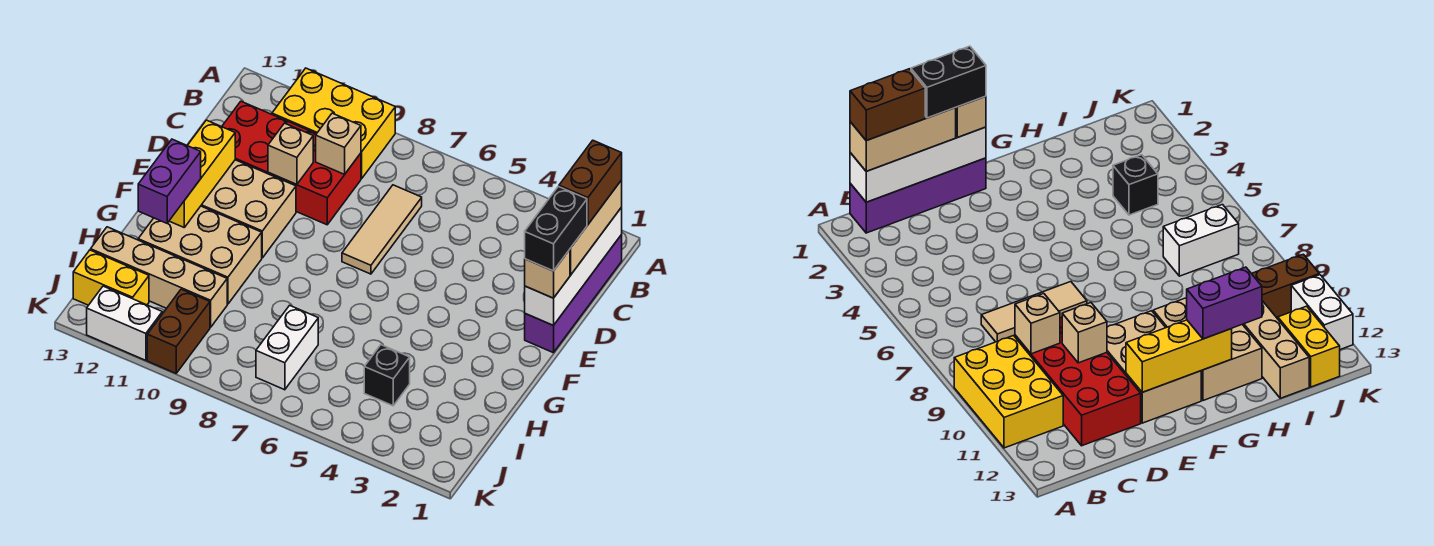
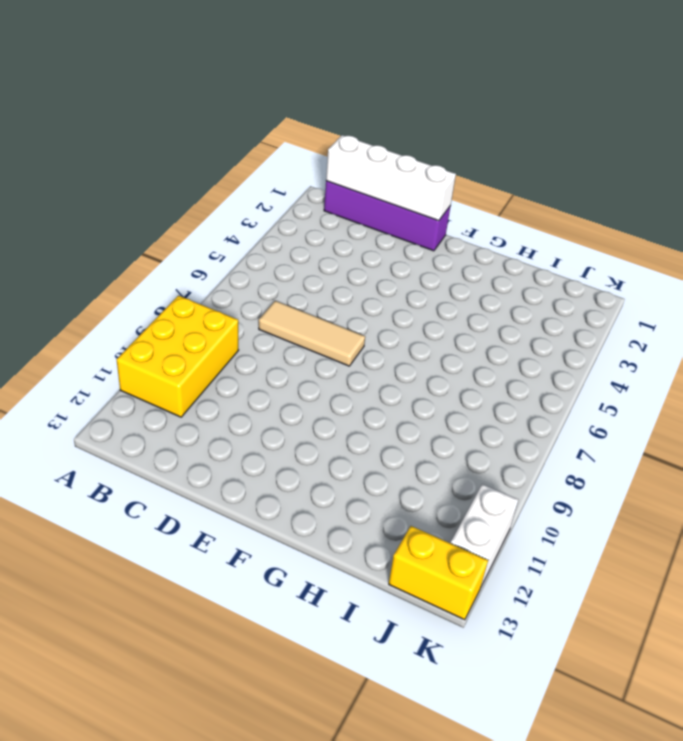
yellow brick J13:K13 level 1 -> yellow brick J12:J13 level 1
none -> red brick C9:D12 level 1
none -> tan brick E10:F12 level 1
none -> tan brick G10:H12 level 1

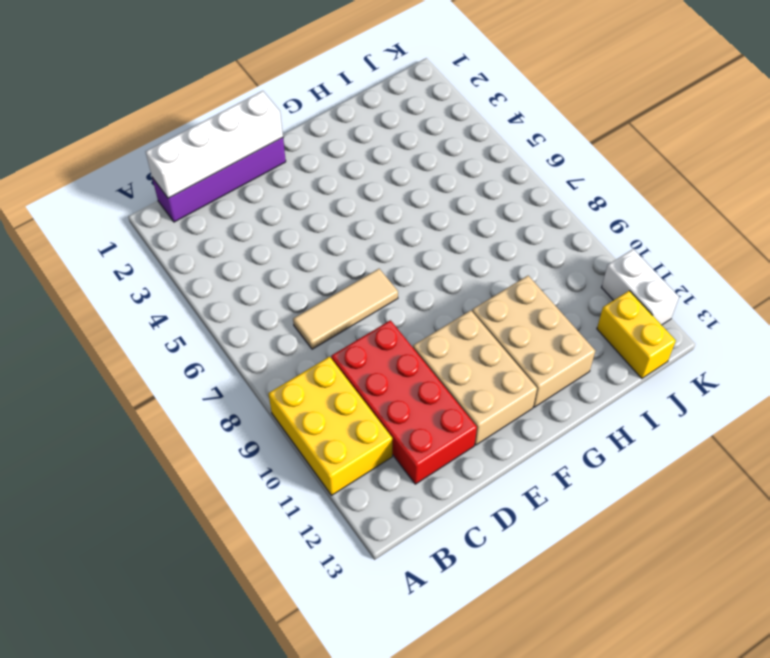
none -> black brick I4 level 1
none -> white brick I7:J7 level 1
none -> tan brick I10:I13 level 1

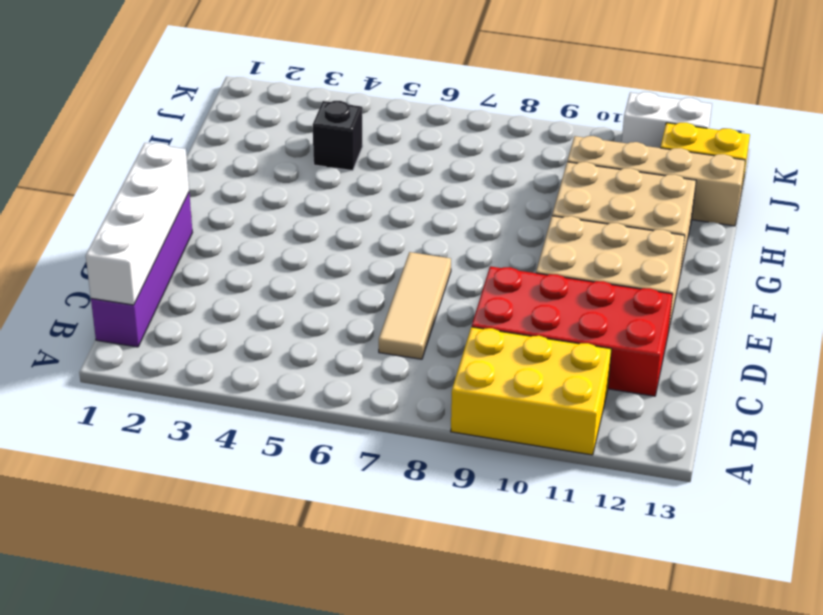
none -> white brick I7:J7 level 1
none -> brown brick J10:K10 level 1
none -> tan brick C9 level 2

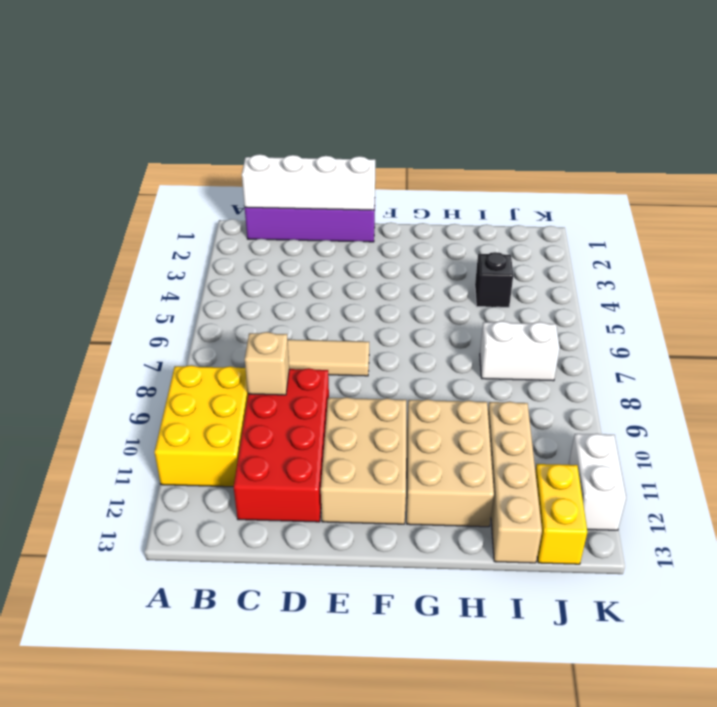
none -> brown brick J10:K10 level 1
none -> tan brick D10 level 2
none -> yellow brick E12:G12 level 2

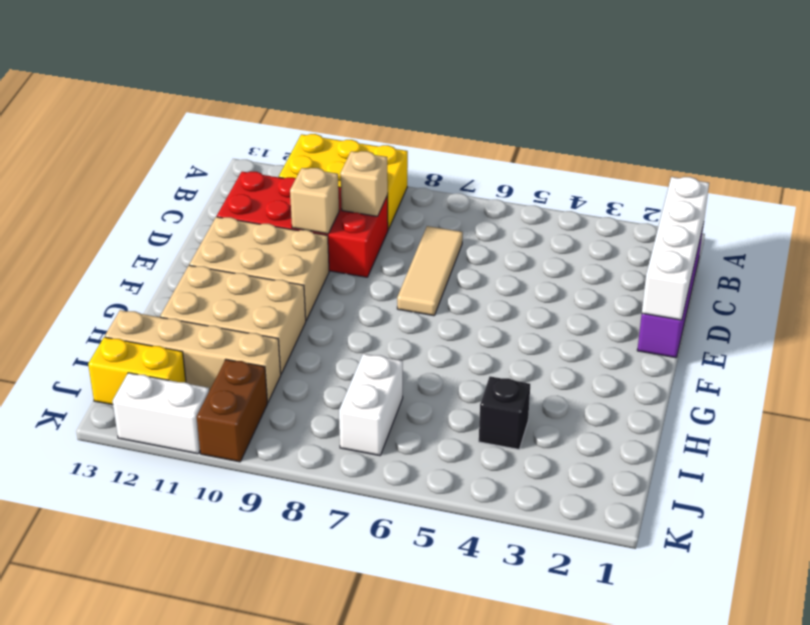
none -> yellow brick E12:G12 level 2
none -> tan brick B1:D1 level 3
none -> tan brick E1 level 3

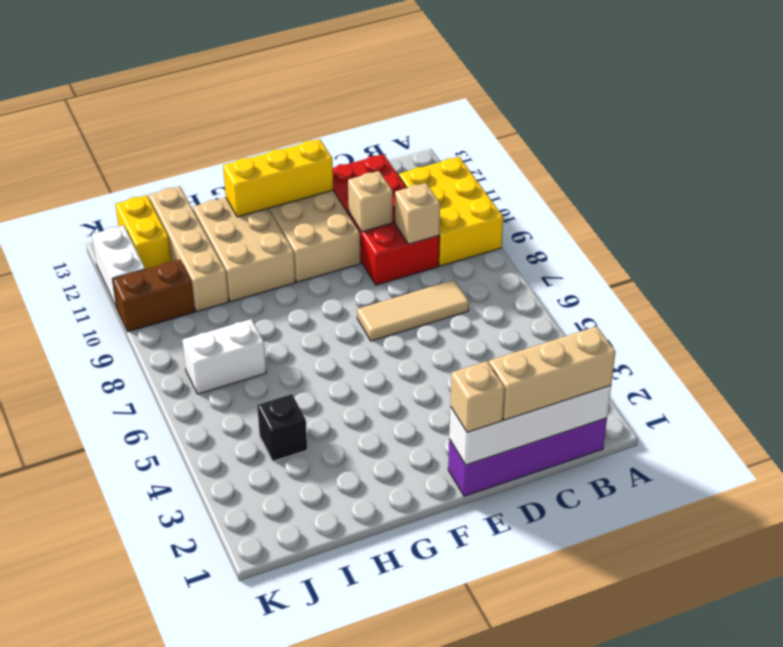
none -> purple brick G12:H12 level 3
none -> brown brick B1:C1 level 4
none -> black brick D1:E1 level 4

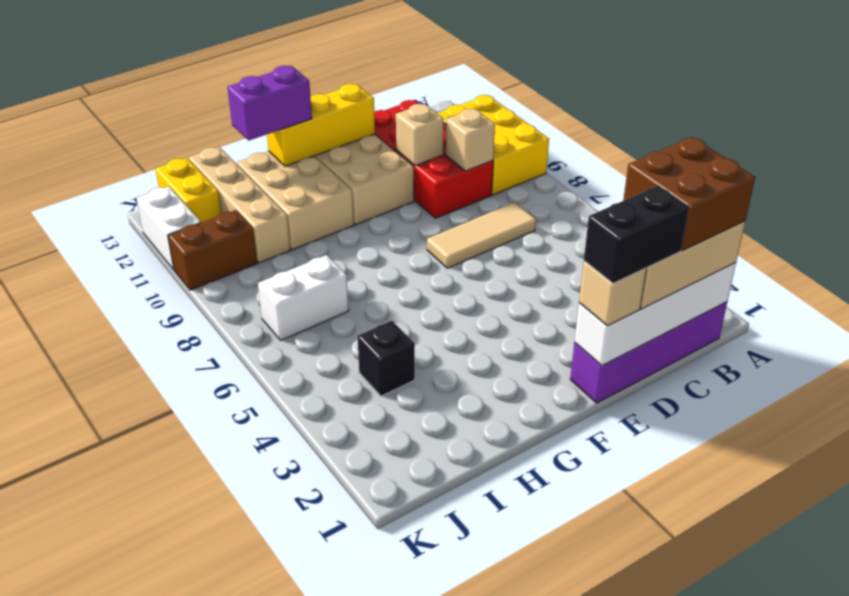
brown brick B1:C2 level 4 -> brown brick B1:C1 level 4

